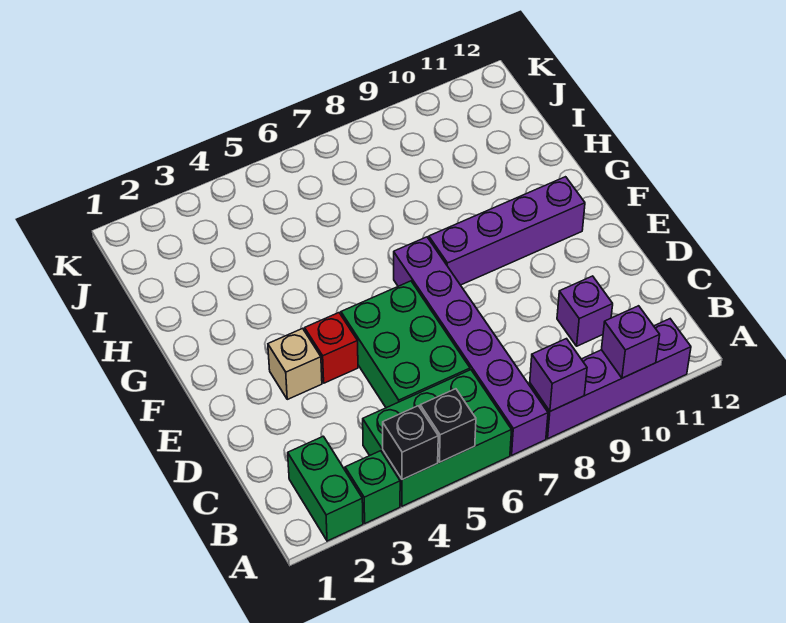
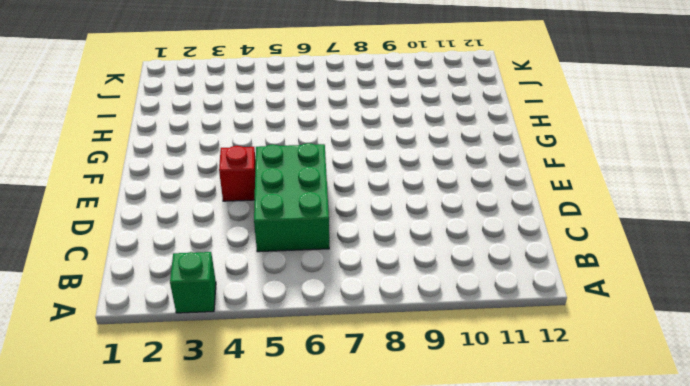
none -> green brick A2:B2 level 1
none -> green brick A4:B6 level 1
none -> purple brick A7:F7 level 1

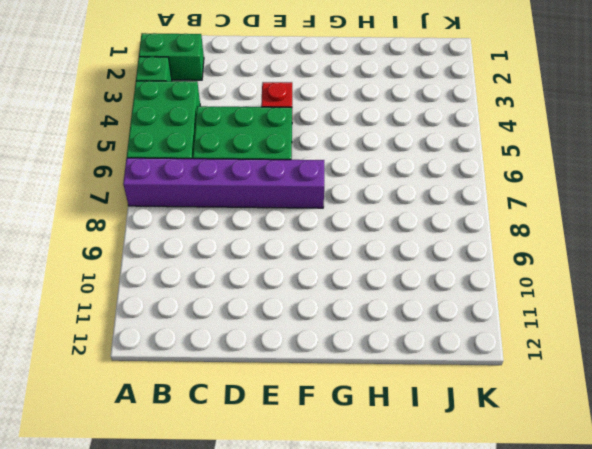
none -> purple brick A8:A11 level 1
none -> purple brick C10 level 1
none -> tan brick E3 level 1

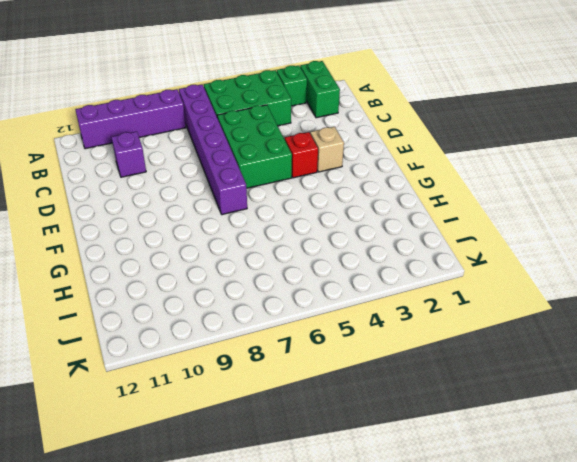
none -> purple brick F8:F11 level 1
none -> black brick A4 level 2
none -> black brick A5 level 2

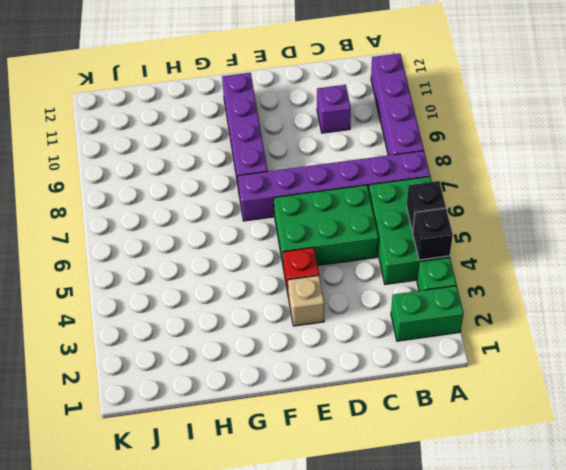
none -> purple brick A8 level 2
none -> purple brick A10 level 2

